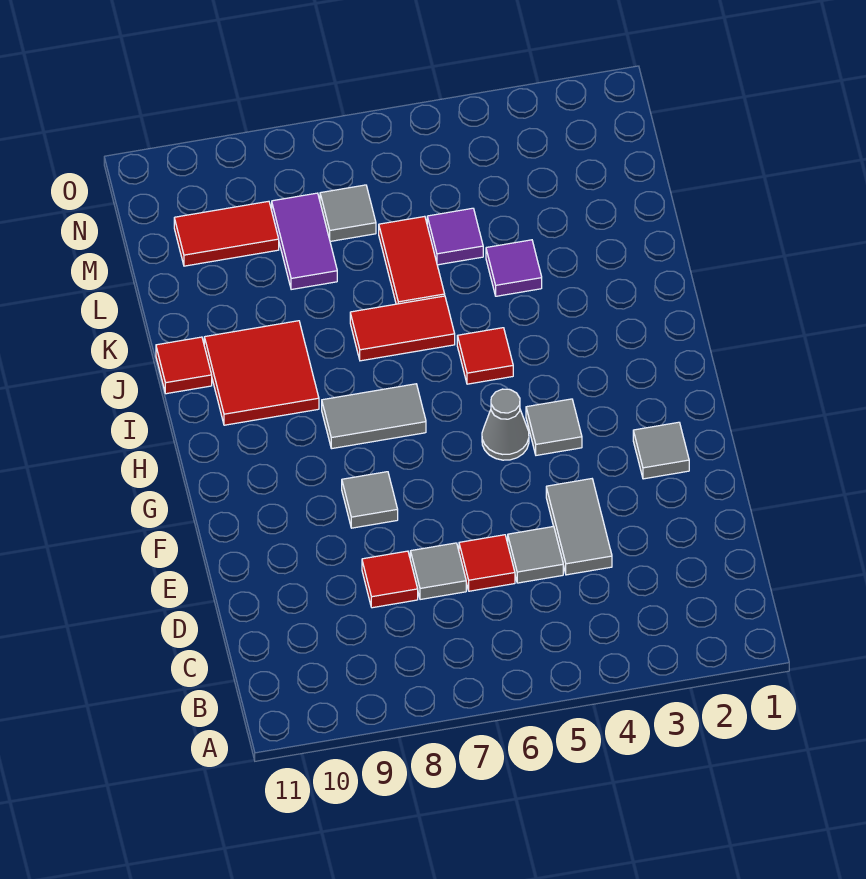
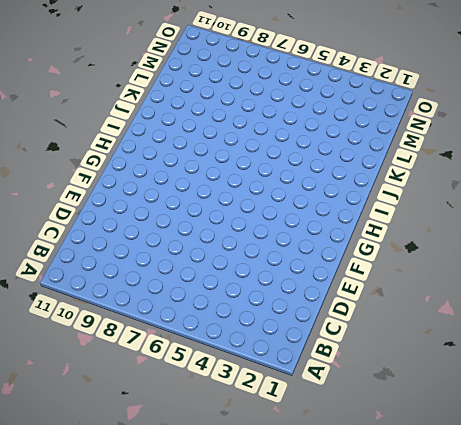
none -> grey tile D4:E4 level 1
none -> grey tile D5 level 1
none -> red tile D6 level 1

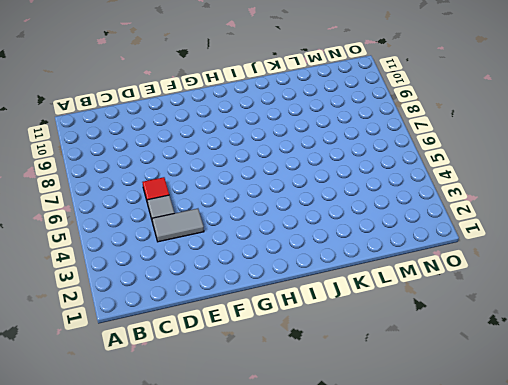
none -> grey tile D7 level 1
none -> red tile D8 level 1
none -> grey tile F2 level 1

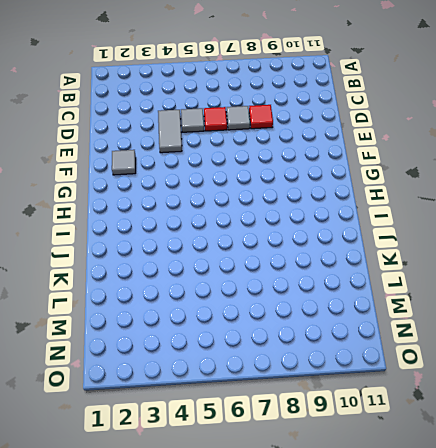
none -> grey tile F8 level 1
none -> grey tile G4 level 1
none -> grey cone G5 level 1

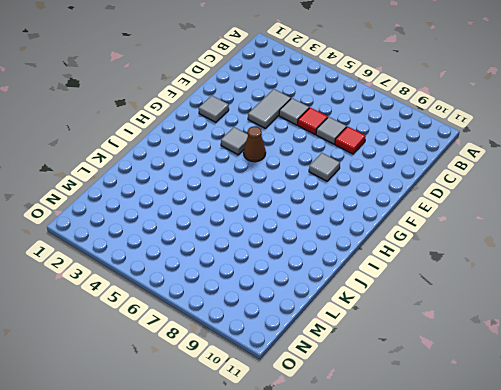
brown cone G5 level 1 -> grey cone G5 level 1
none -> grey tile H7:H8 level 1
none -> red tile I5 level 1
none -> red tile I9:J10 level 1

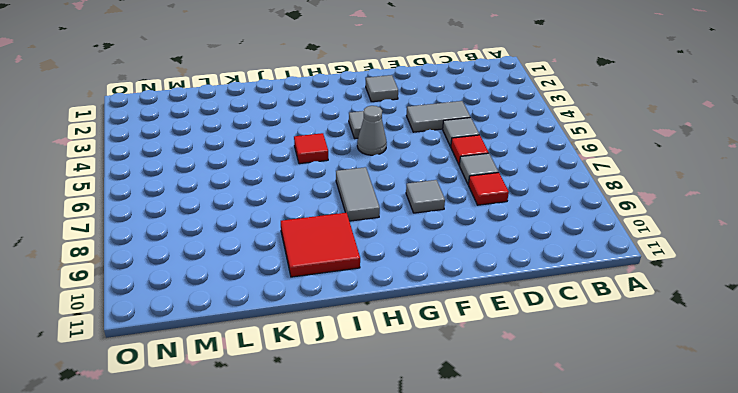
none -> red tile J6:J7 level 1
none -> red tile J11 level 1
none -> purple tile K4 level 1

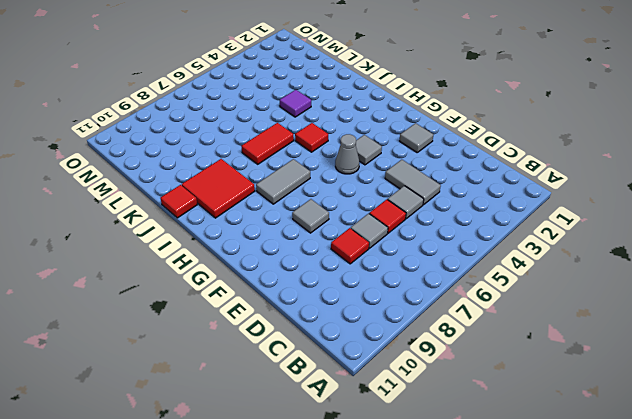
none -> red tile K6:L6 level 1
none -> purple tile L5 level 1
none -> purple tile L8:M8 level 1

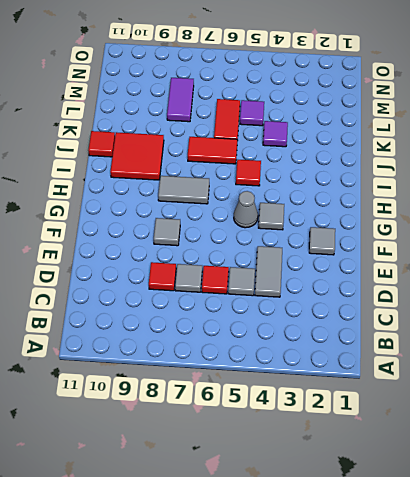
none -> grey tile M7 level 1
none -> red tile M9:M10 level 1

